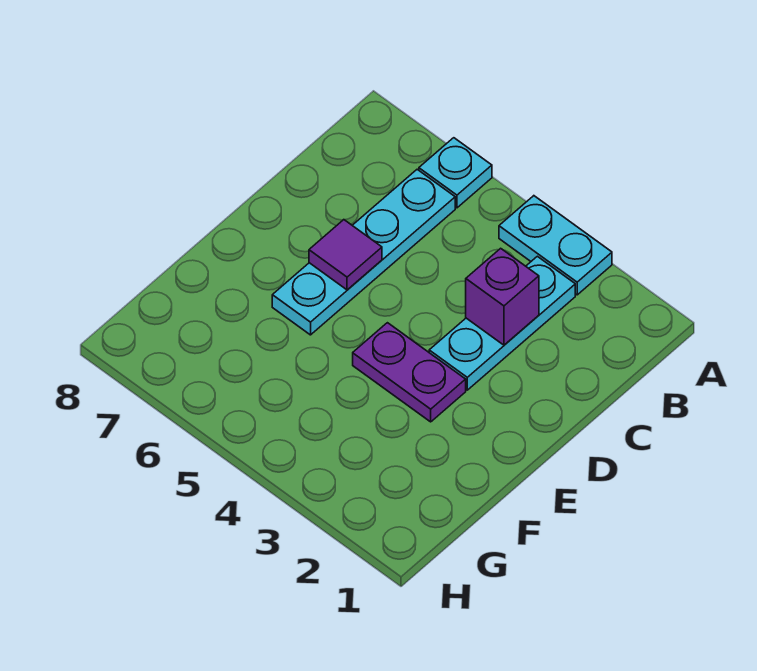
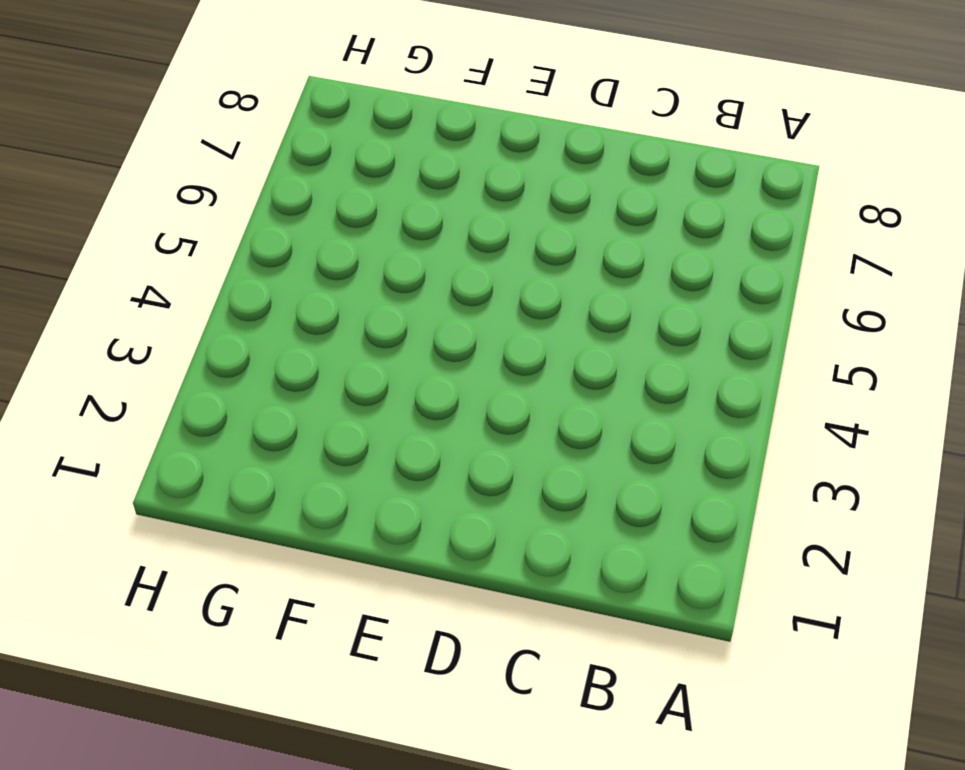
none -> cyan plate A3:A4 level 1
none -> cyan plate A6 level 1

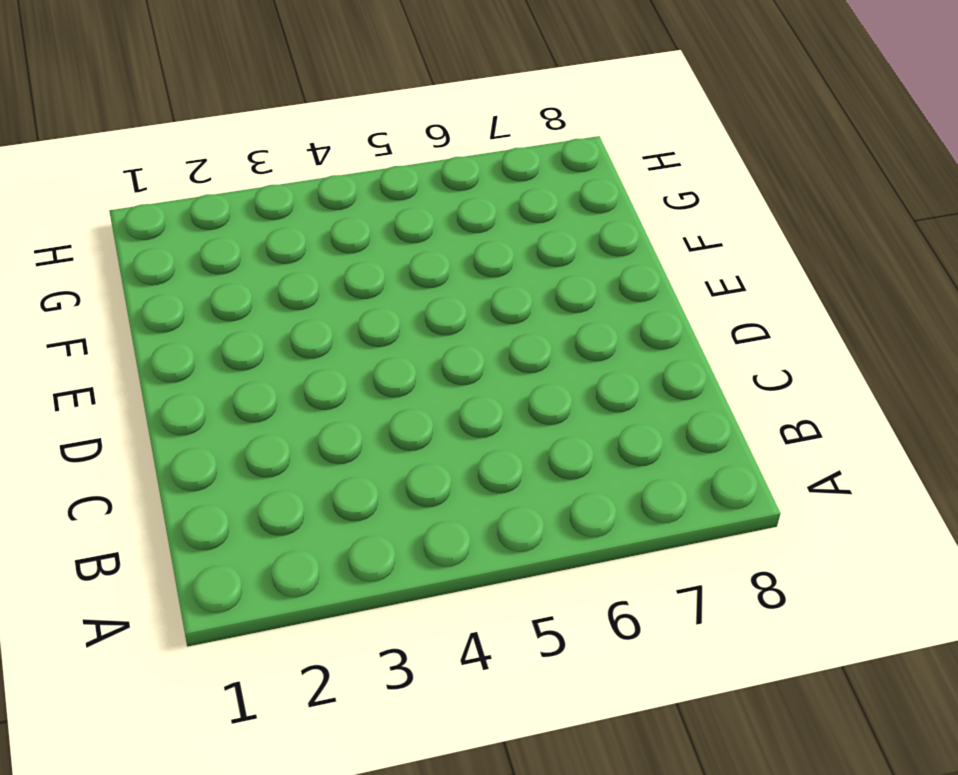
none -> cyan plate A3:A4 level 1
none -> cyan plate A6 level 1

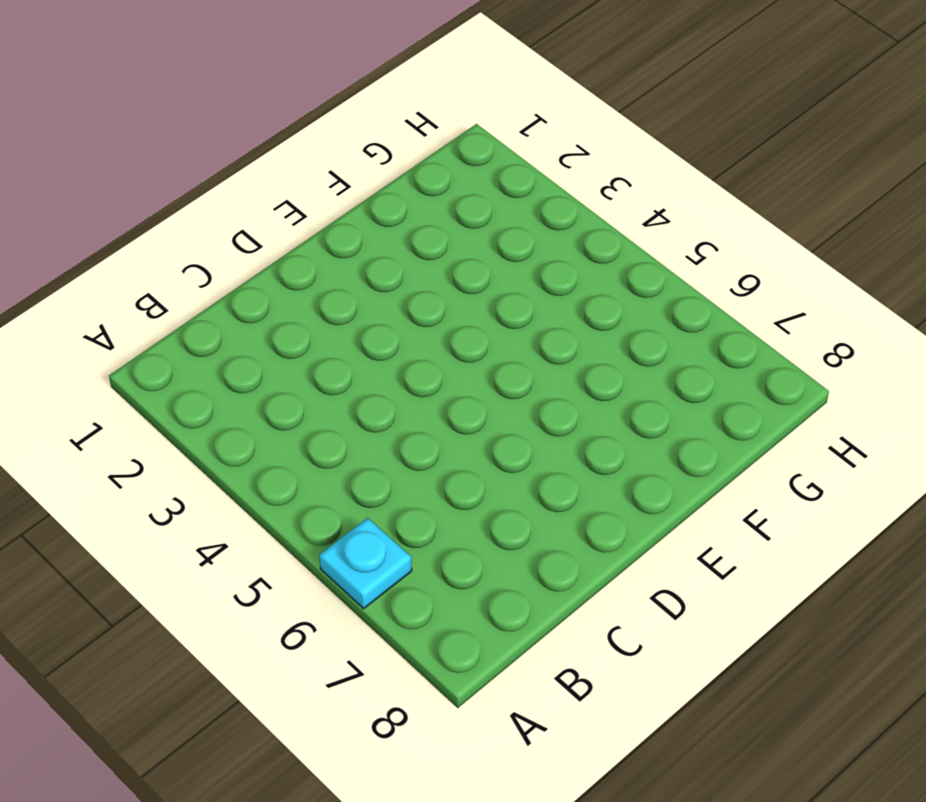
none -> cyan plate A3:A4 level 1
none -> cyan plate B3:D3 level 1

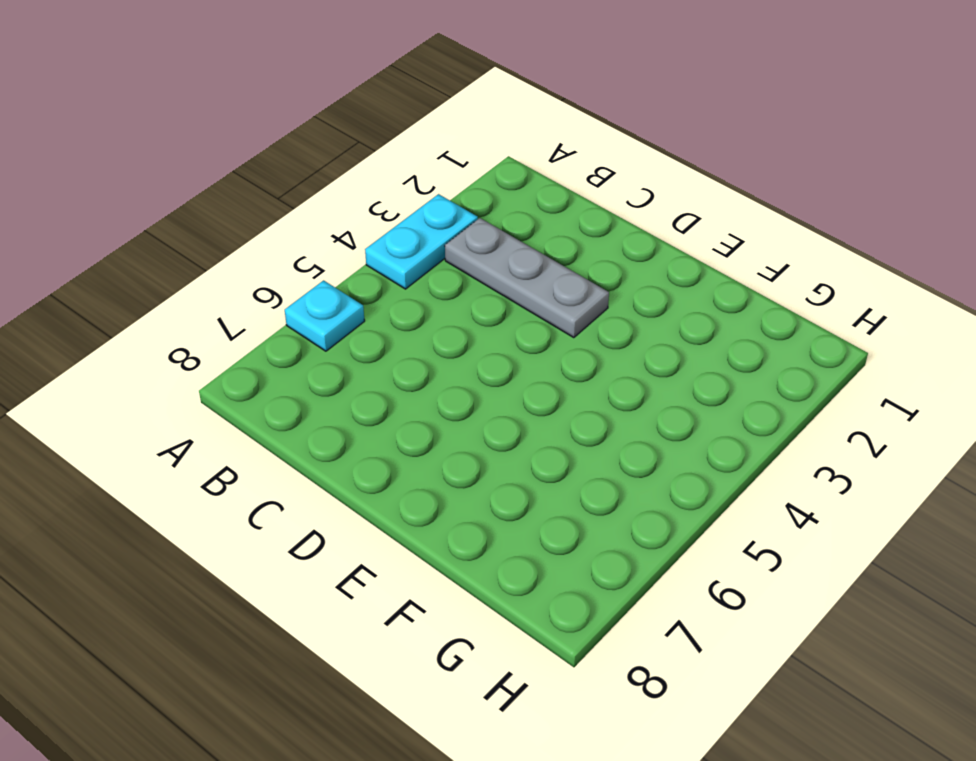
grey plate B3:D3 level 1 -> cyan plate B3:D3 level 1
none -> cyan plate B6:E6 level 1
none -> purple plate E3:E4 level 1

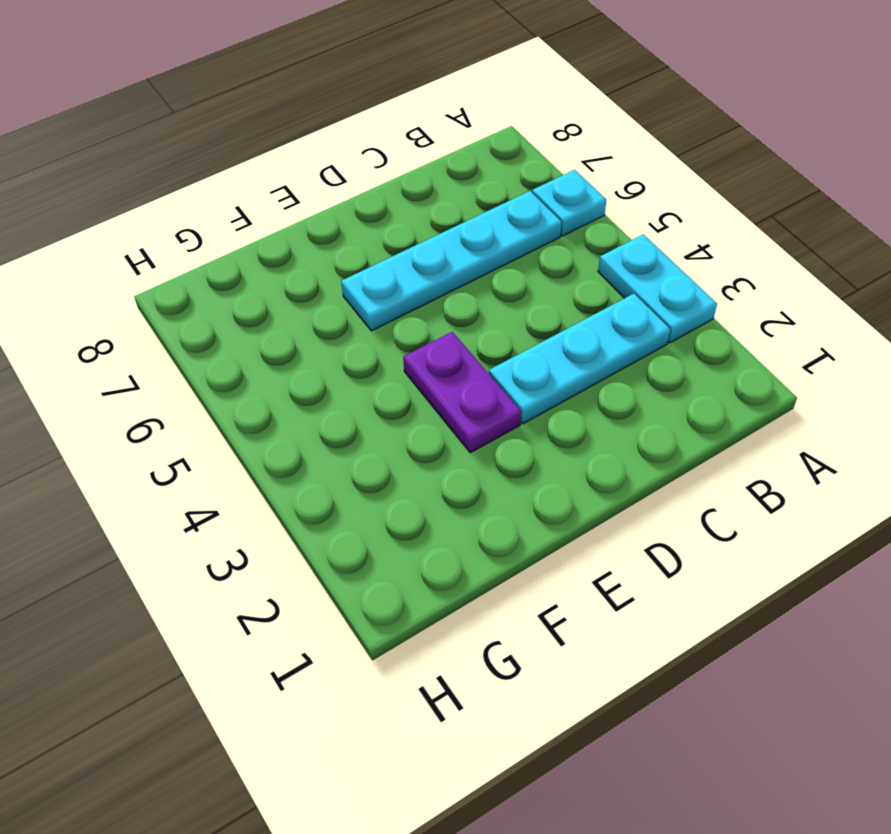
none -> purple brick C3 level 2
none -> purple tile D6 level 2

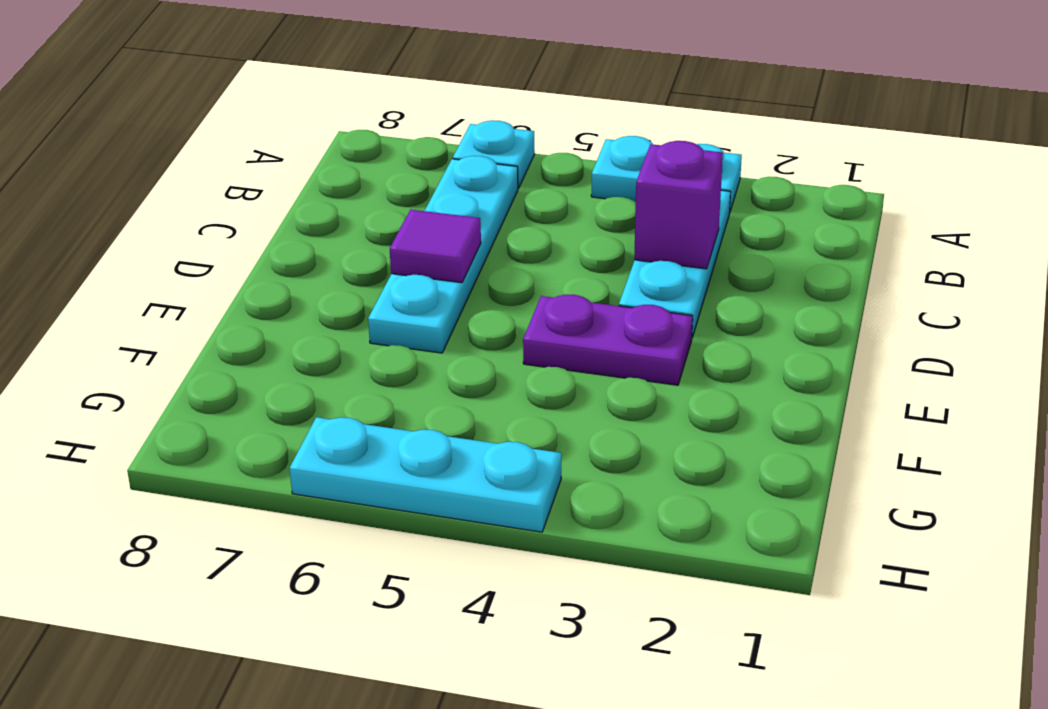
cyan plate H4:H6 level 1 -> none

